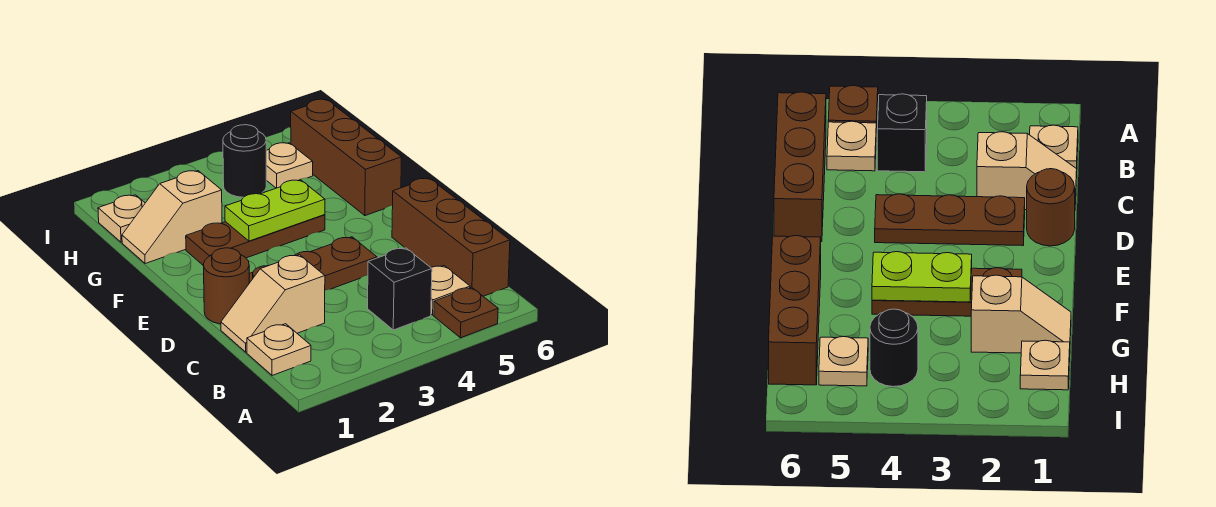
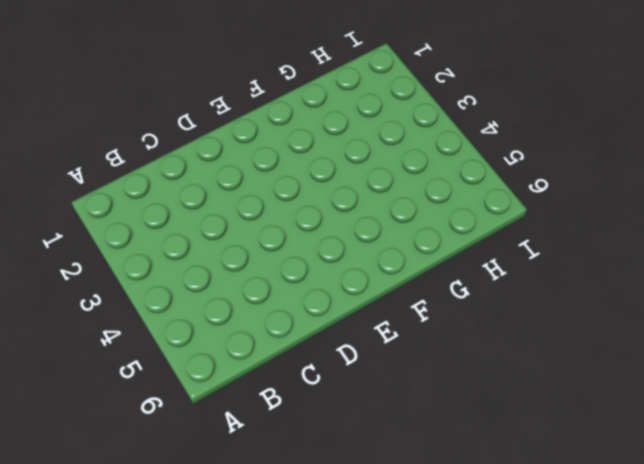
none -> brown plate A5 level 1
none -> tan plate B1 level 1
none -> black brick B4 level 1

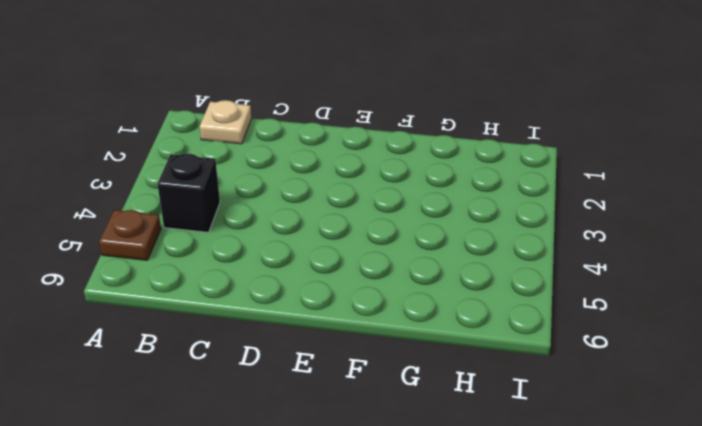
none -> tan plate B5 level 1
none -> brown brick B6:D6 level 1
none -> tan slope C1:C2 level 1 top 2

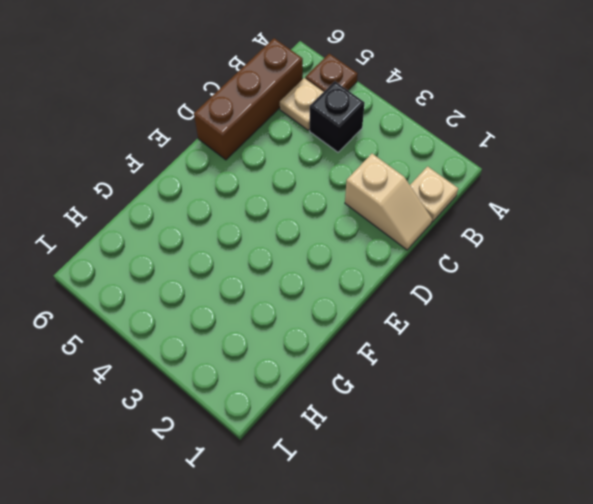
none -> brown round brick D1 level 1
none -> brown plate D2:D4 level 1
none -> brown plate F2:F4 level 1

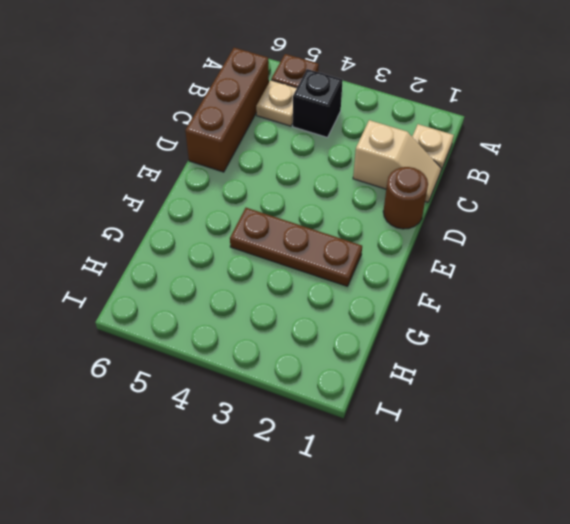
none -> brown plate D2:D4 level 1
none -> brown brick F6:H6 level 1
none -> tan slope G1:G2 level 1 top 2

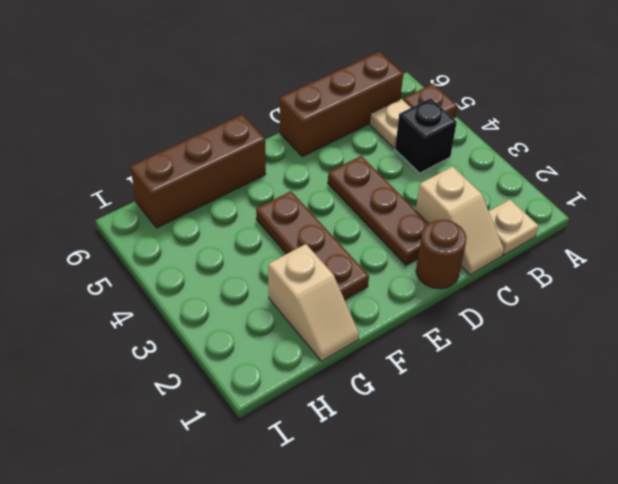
none -> tan plate H1 level 1
none -> black round brick H4 level 1
none -> tan plate H5 level 1

